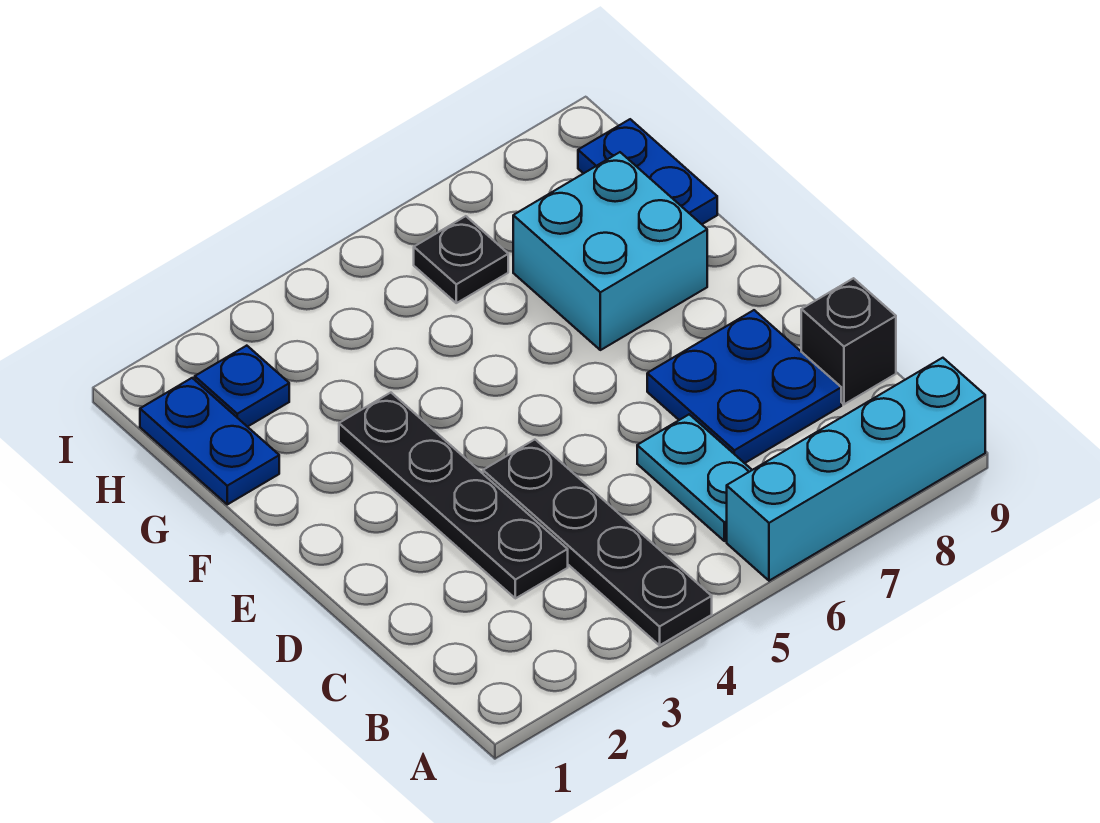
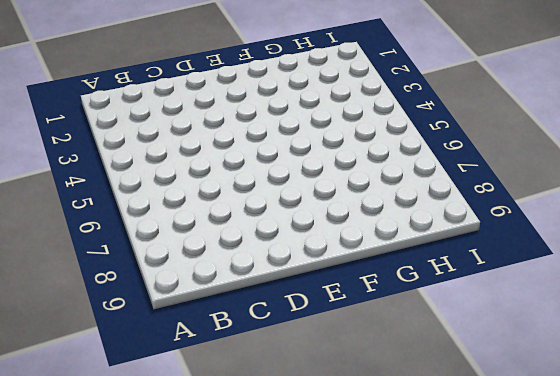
none -> black plate A4:D4 level 1
none -> cyan brick A6:A9 level 1

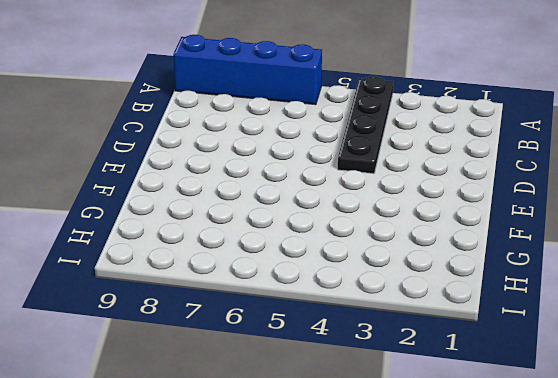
blue brick A6:A9 level 1 -> cyan brick A6:A9 level 1
none -> cyan plate B6:C6 level 1
none -> black plate C3:F3 level 1

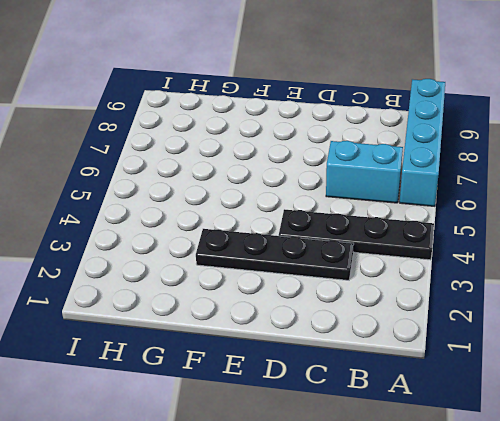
cyan brick B6:C6 level 1 -> cyan plate B6:C6 level 1
none -> blue plate C7:D8 level 1
none -> black brick C9 level 1

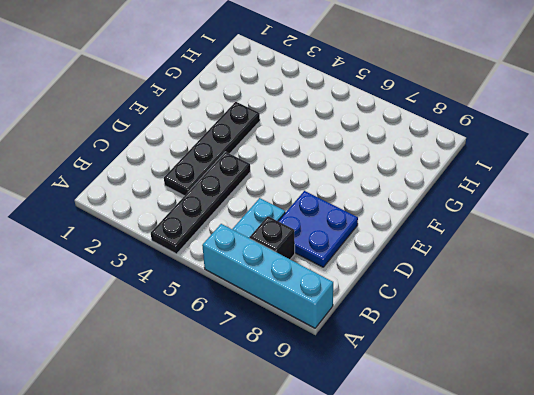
black brick B7 level 1 -> black brick C9 level 1
none -> cyan brick F7:G8 level 1
none -> blue plate G1:H1 level 1

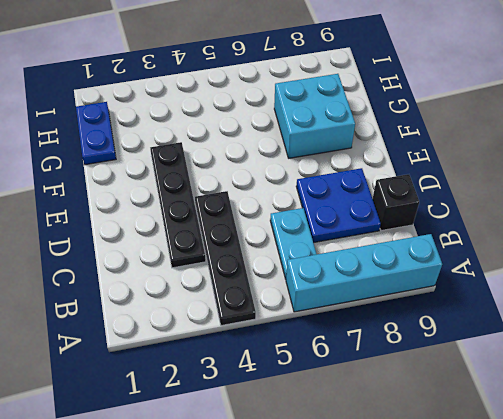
none -> blue plate G9:H9 level 1
none -> blue plate H2 level 1

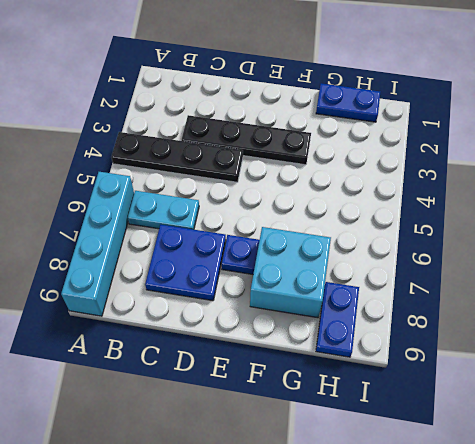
blue plate E7 level 1 -> blue plate H2 level 1
blue plate H8:H9 level 1 -> blue plate G9:H9 level 1
none -> black brick C9 level 1
none -> black plate H6 level 1

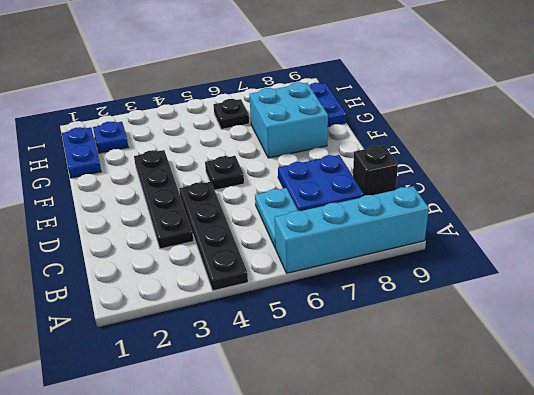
black plate E5 level 1 -> none

